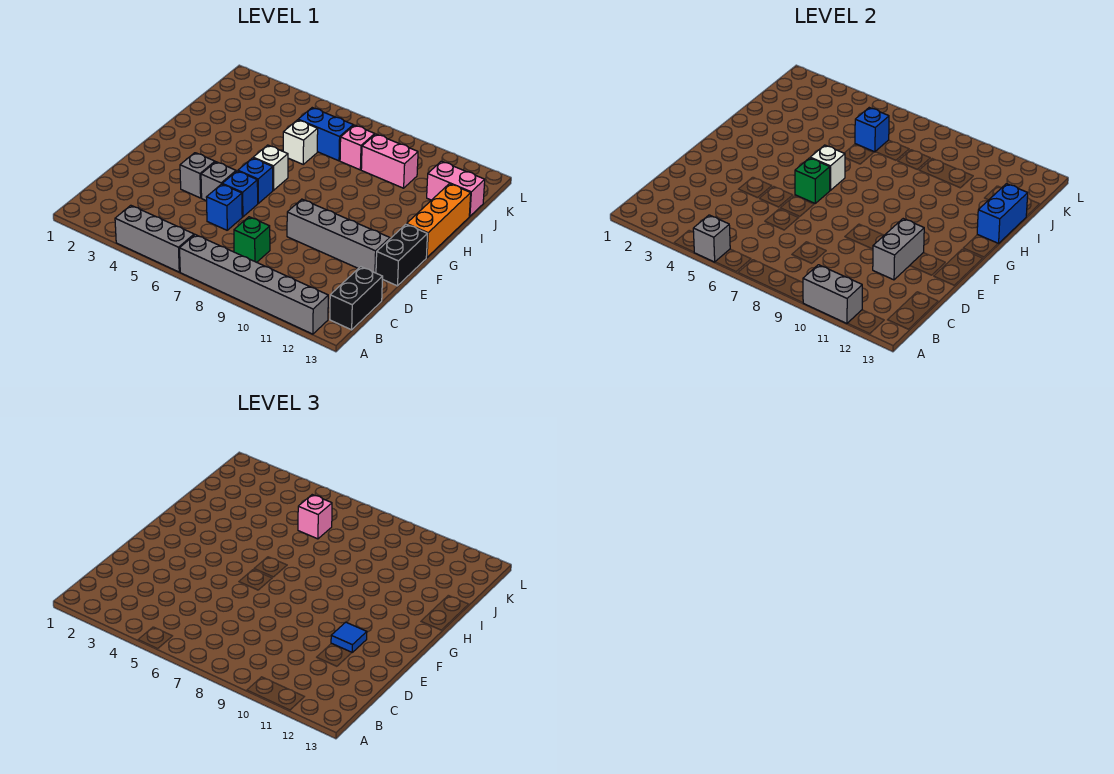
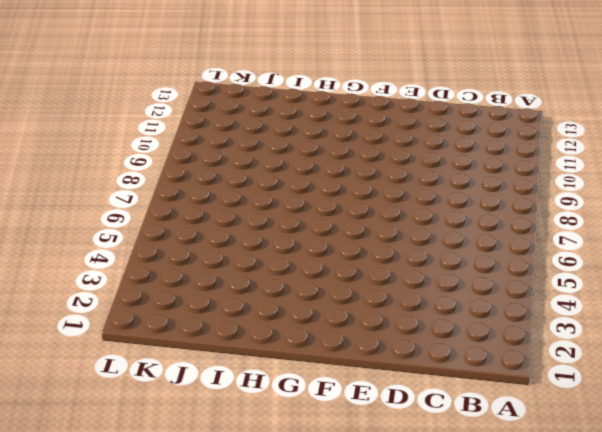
none -> grey brick A4:A6 level 1
none -> grey brick A7:A12 level 1
none -> black brick B13:C13 level 1

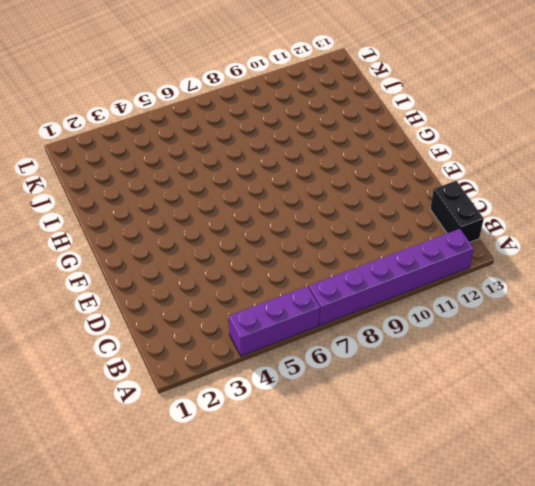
purple brick A4:A6 level 1 -> grey brick A4:A6 level 1
purple brick A7:A12 level 1 -> grey brick A7:A12 level 1
none -> green brick C8 level 1
none -> blue brick D6 level 1
none -> grey brick E4 level 1

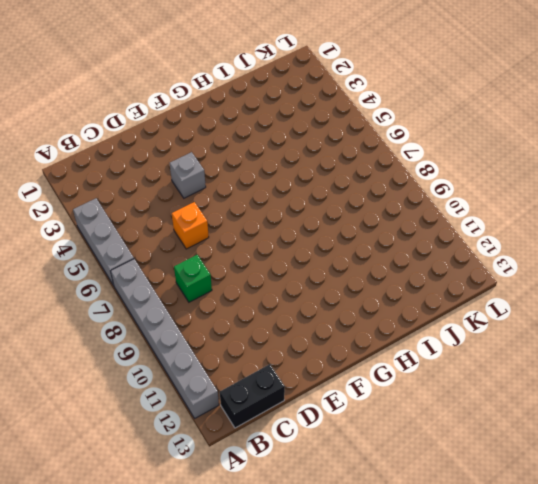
orange brick D6 level 1 -> blue brick D6 level 1
none -> grey brick E5 level 1
none -> blue brick E6 level 1
none -> grey brick E9:E12 level 1

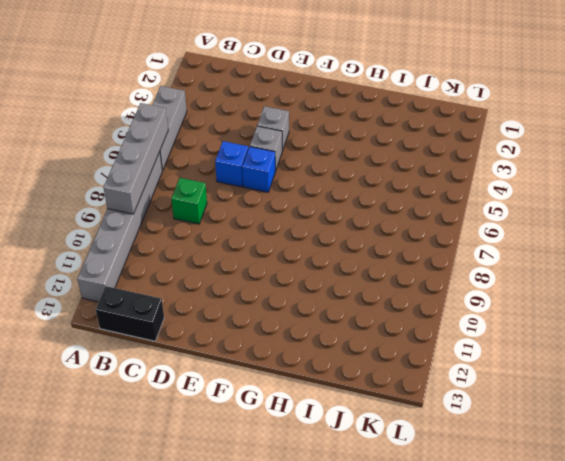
grey brick A6:A9 level 2 -> grey brick E9:E12 level 1
none -> black brick E13:F13 level 1
none -> blue brick F6 level 1
none -> white brick G6 level 1

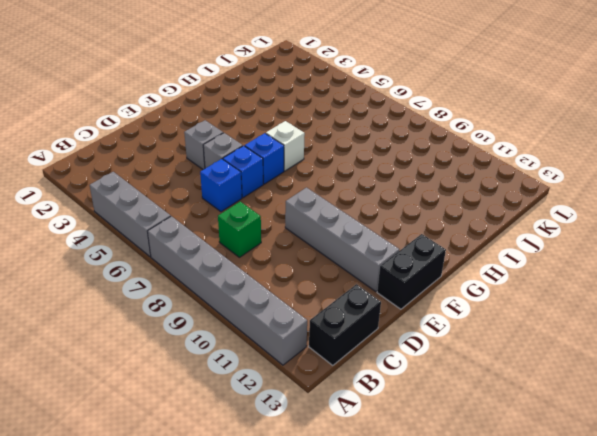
none -> orange brick G13:I13 level 1
none -> white brick I6 level 1
none -> blue brick J6:J7 level 1

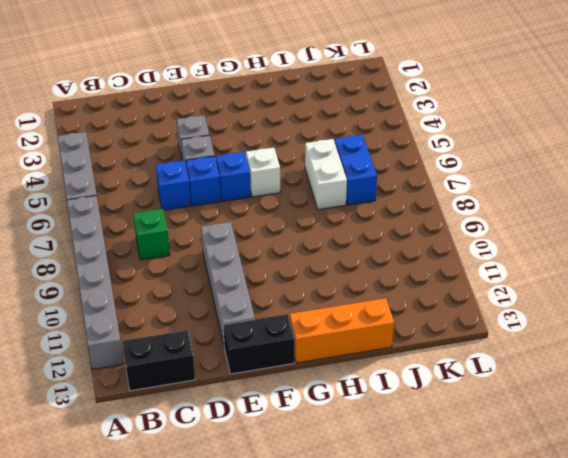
white brick I6:I7 level 1 -> white brick I6 level 1
none -> pink brick J8 level 1
none -> pink brick J9:J10 level 1
none -> pink brick J12:J13 level 1

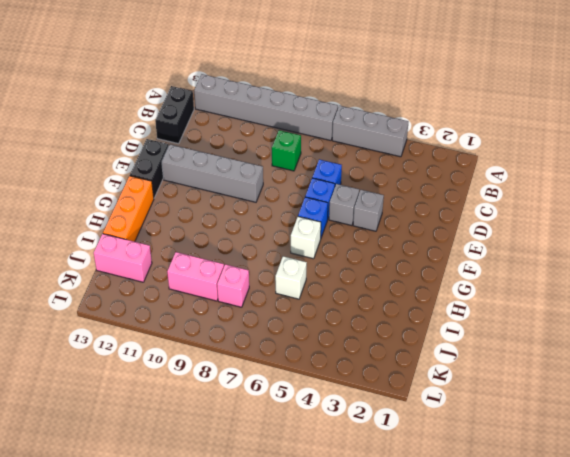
none -> blue brick J6:J7 level 1
none -> grey brick A5 level 2
none -> grey brick A10:A11 level 2

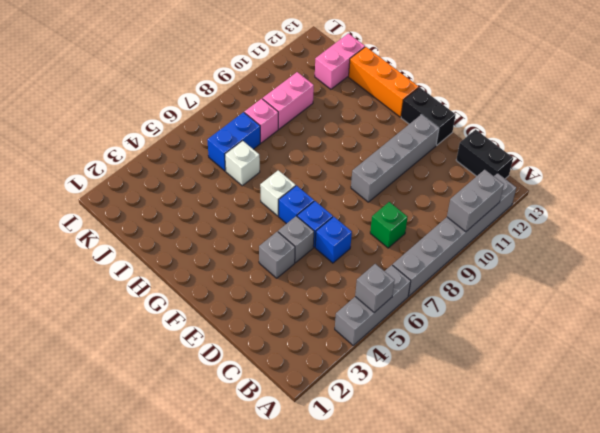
none -> grey brick D11:E11 level 2
none -> green brick F6 level 2
none -> white brick G6 level 2

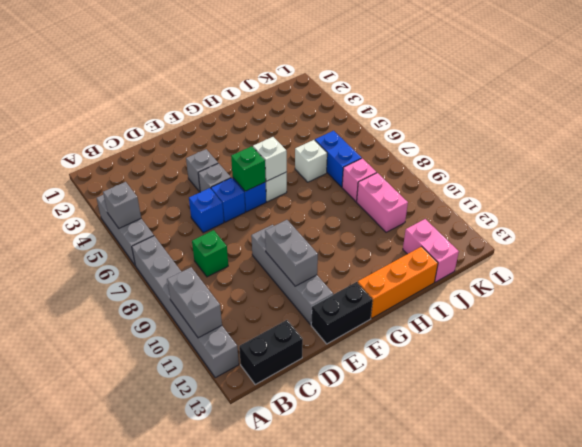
grey brick E10:E11 level 2 -> grey brick D11:E11 level 2
none -> blue brick H13:I13 level 2
none -> blue brick J6 level 2
none -> blue tile E11 level 3

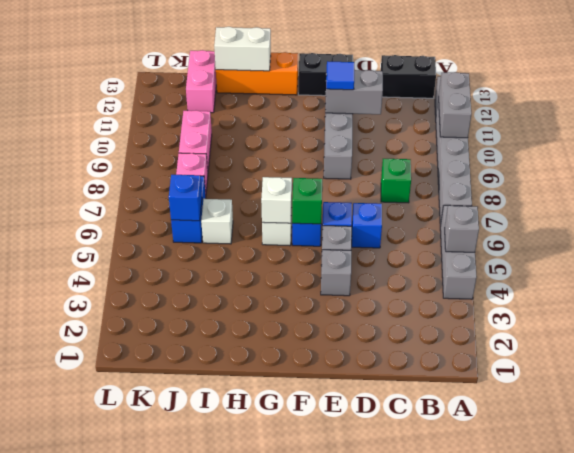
white brick H13:I13 level 2 -> blue brick H13:I13 level 2
none -> pink brick J6 level 3

